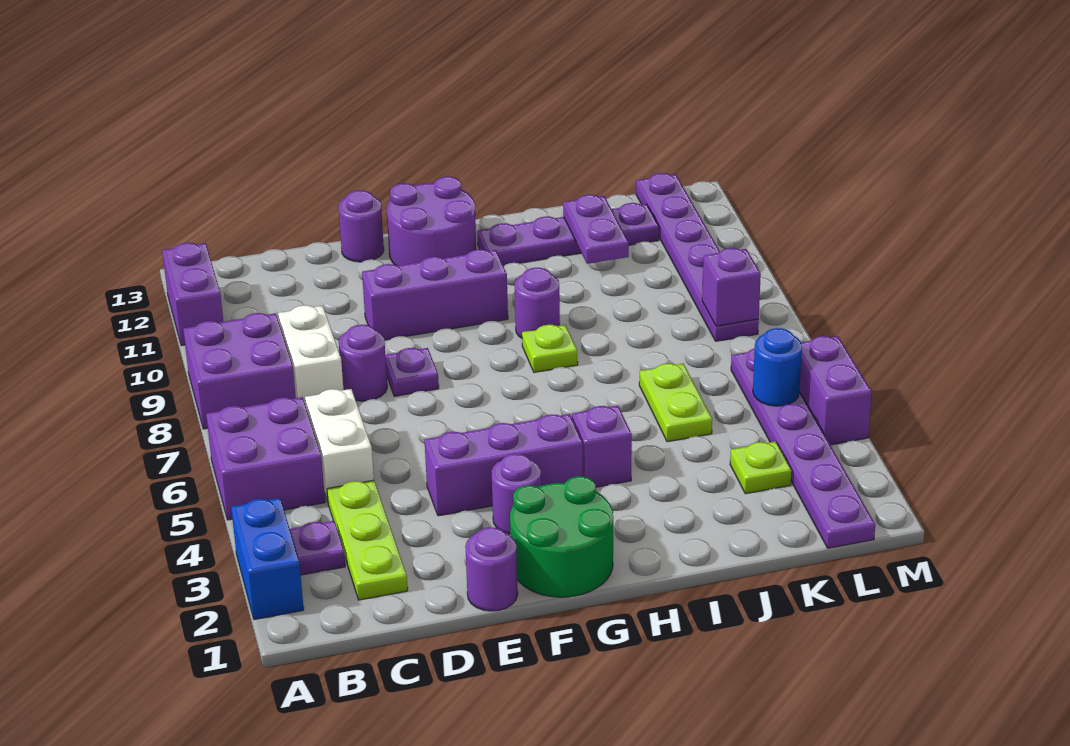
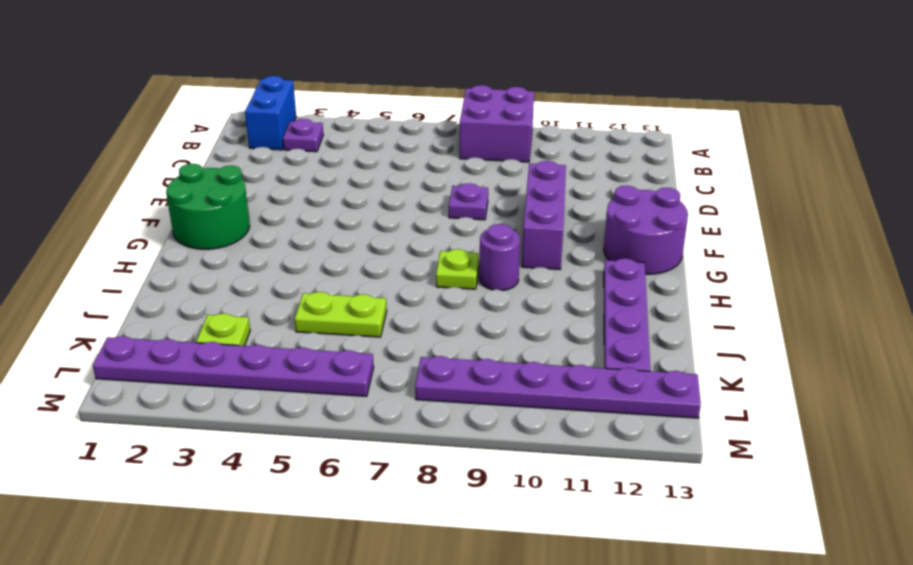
blue brick A2:B2 level 1 -> blue brick A2:A3 level 1
none -> purple brick A5:B6 level 1
none -> purple brick A11:A12 level 1
none -> lime plate C2:C4 level 1

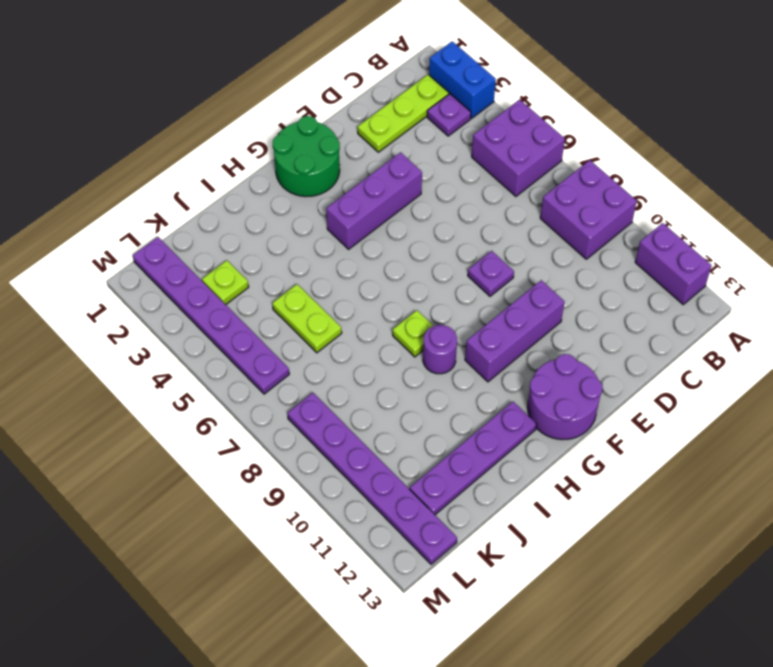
lime plate B2:D2 level 1 -> lime plate C2:C4 level 1
none -> white brick C5:C6 level 1
none -> white brick C8:C9 level 1
none -> purple round brick D8 level 1

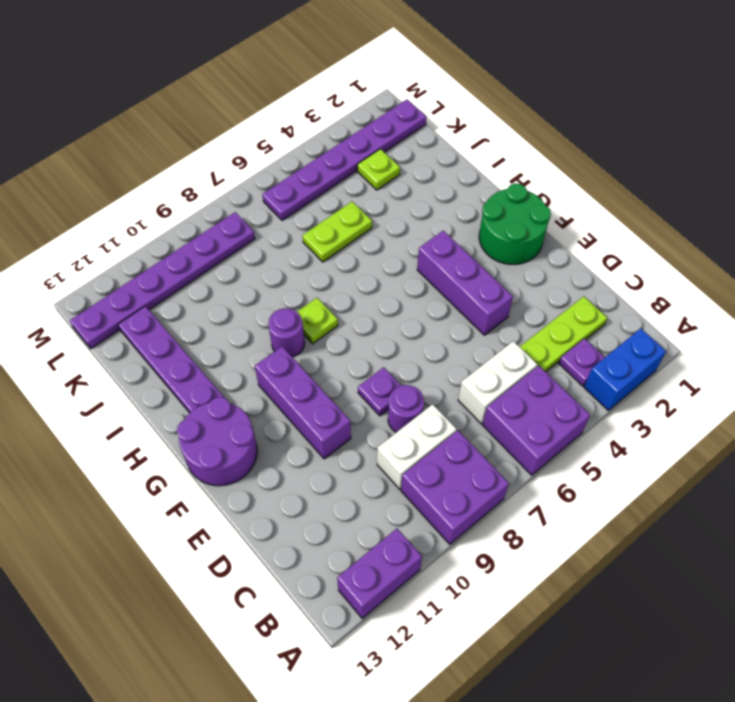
none -> purple round brick E1 level 1
none -> purple round brick E13 level 1
none -> purple round brick F3 level 1

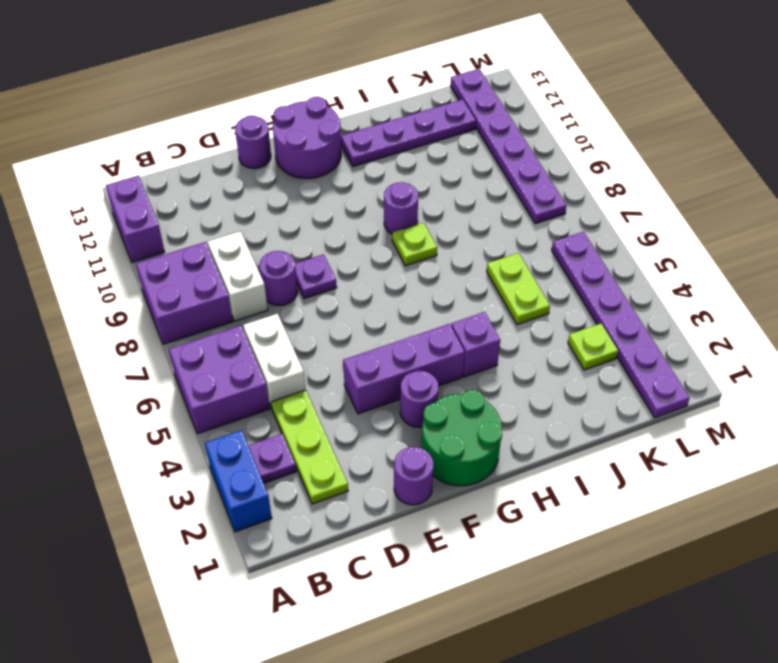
none -> purple brick E10:G10 level 1
none -> purple brick M4:M5 level 1
none -> purple plate J11:J12 level 2

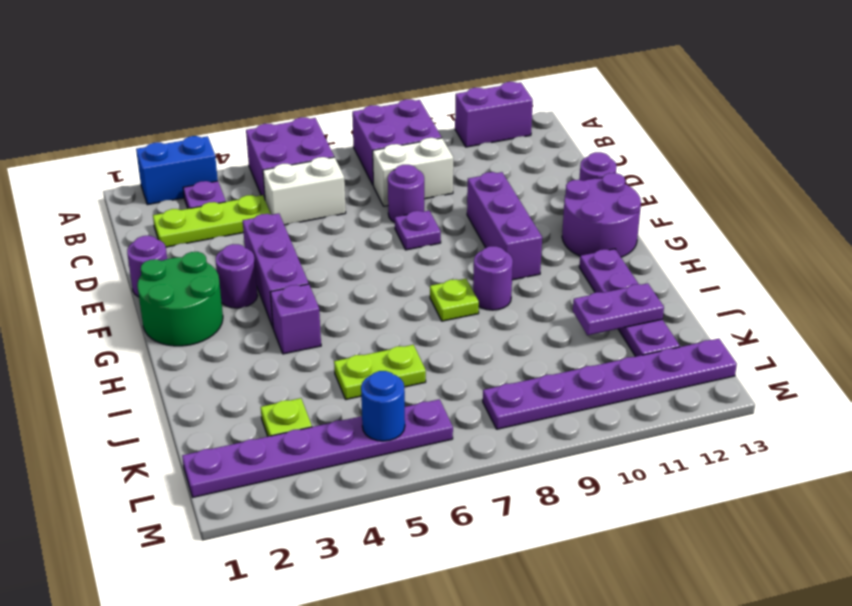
none -> purple brick M4:M5 level 1
none -> purple brick L8 level 2

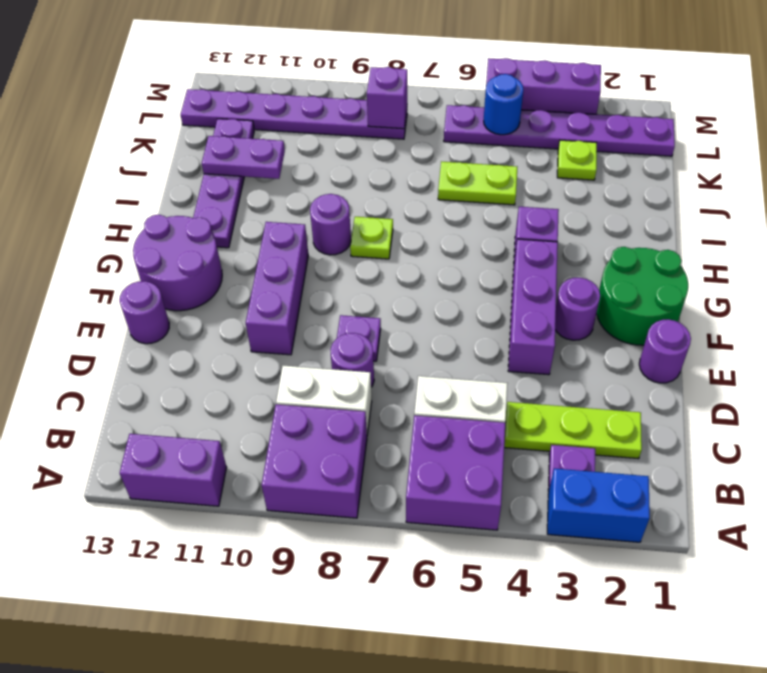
purple brick M3:M5 level 1 -> purple brick M4:M5 level 1

